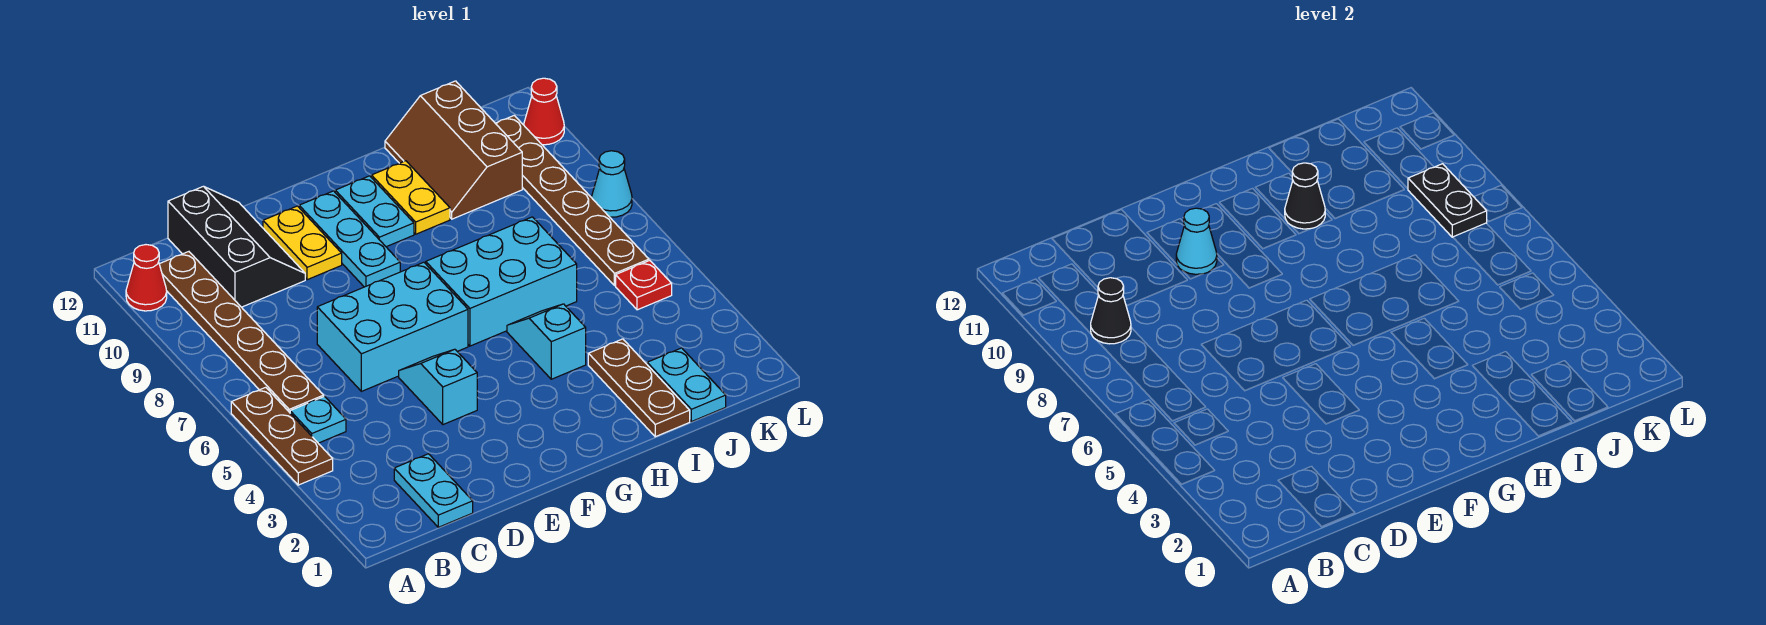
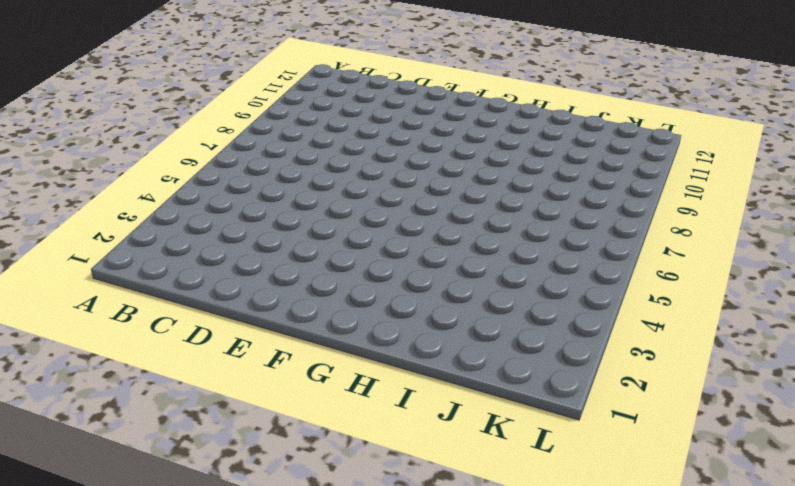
none -> brown plate A4:A6 level 1
none -> red cone A11 level 1
none -> cyan plate B5 level 1

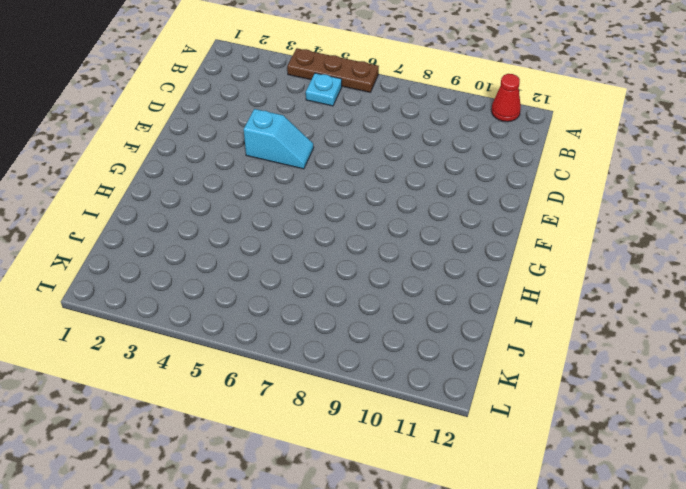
none -> brown plate B6:B11 level 1
none -> cyan plate C1:C2 level 1
none -> black slope C10:D12 level 1 top C

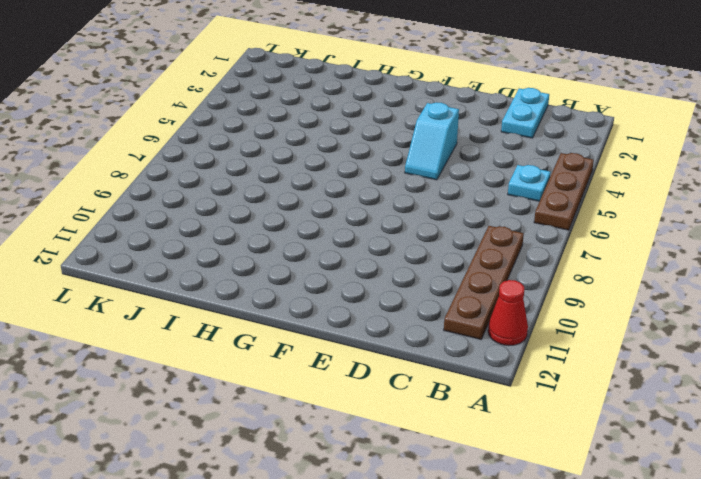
brown plate B8:B11 level 1 -> brown plate B6:B11 level 1
none -> black slope C10:D12 level 1 top C
none -> cyan brick D6:F7 level 1
none -> yellow plate E10:E11 level 1

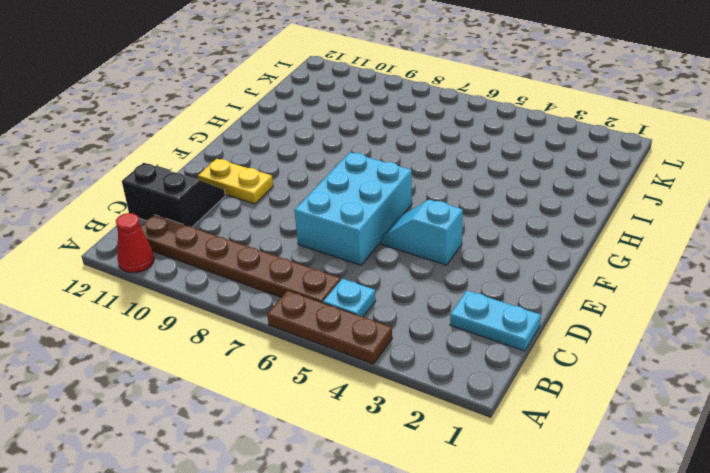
black slope C11:D12 level 1 top C -> black slope C10:D12 level 1 top C
none -> cyan plate F9:F11 level 1
none -> cyan brick G6:I7 level 1
none -> cyan plate G10:G11 level 1

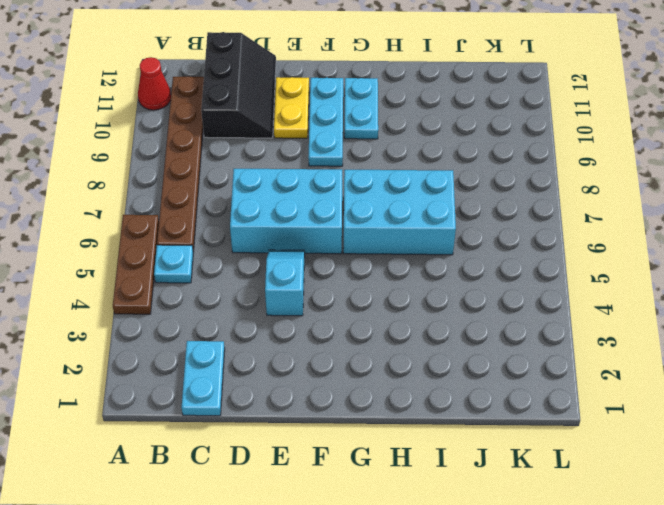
none -> cyan slope H4:H5 level 1 top 4
none -> yellow plate H10:H11 level 1
none -> brown plate I1:I3 level 1

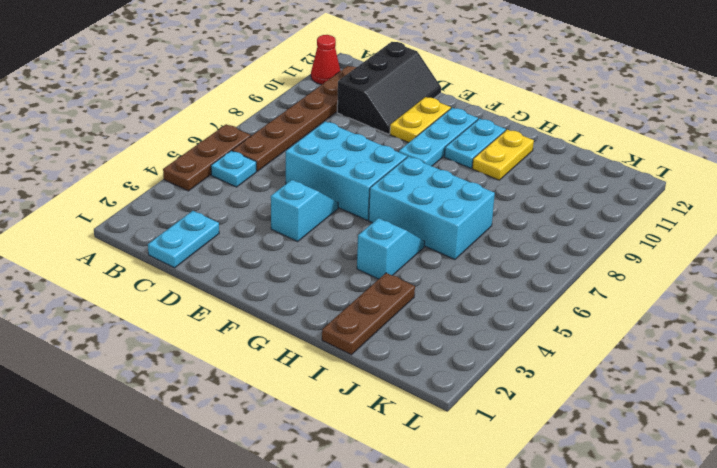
none -> brown slope I10:J12 level 1 top J
none -> cyan plate J1:J2 level 1
none -> red plate K5 level 1

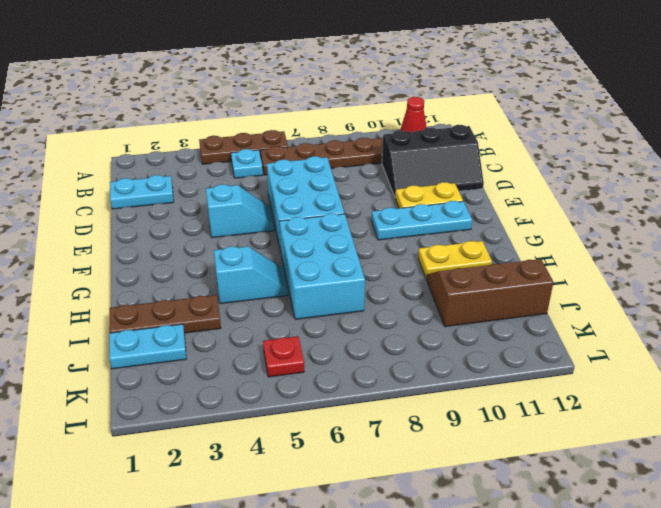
none -> cyan plate G10:G11 level 1
none -> brown plate K6:K11 level 1
none -> cyan cone L8 level 1

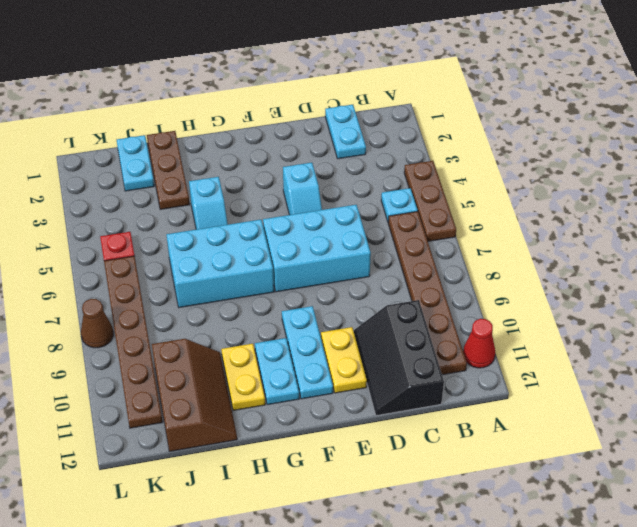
brown cone L8 level 1 -> cyan cone L8 level 1
none -> red cone L11 level 1
none -> black cone B9 level 2
none -> cyan cone E10 level 2

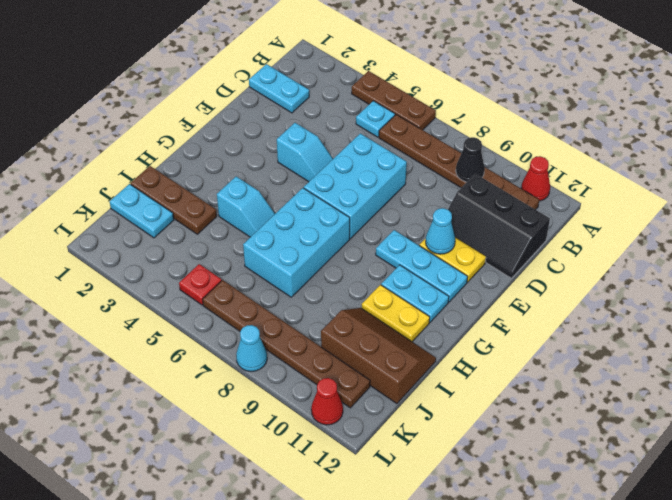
none -> black cone H10 level 2
none -> black plate K8:K9 level 2

